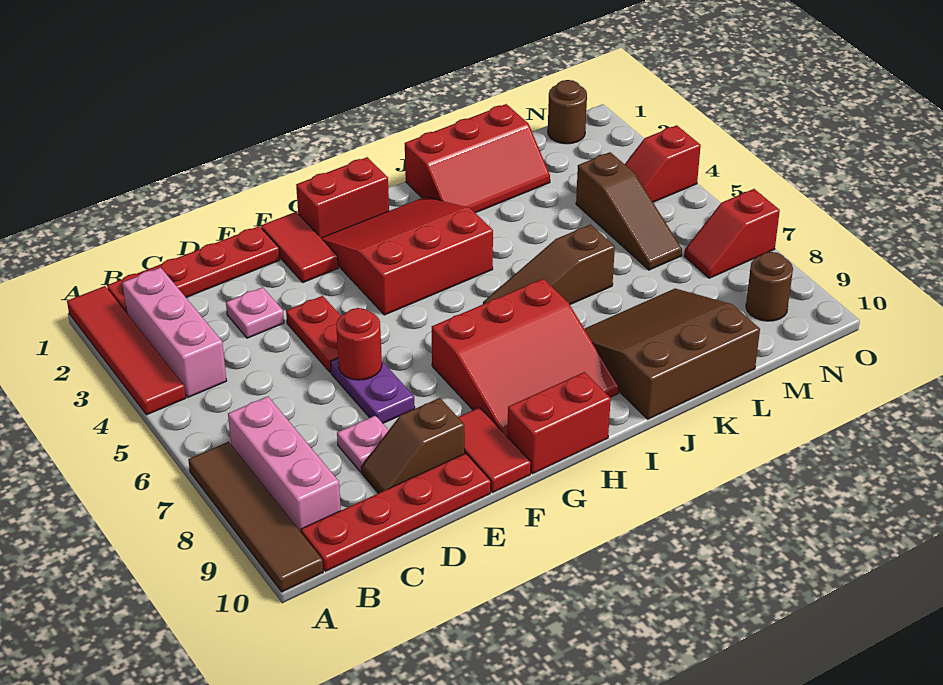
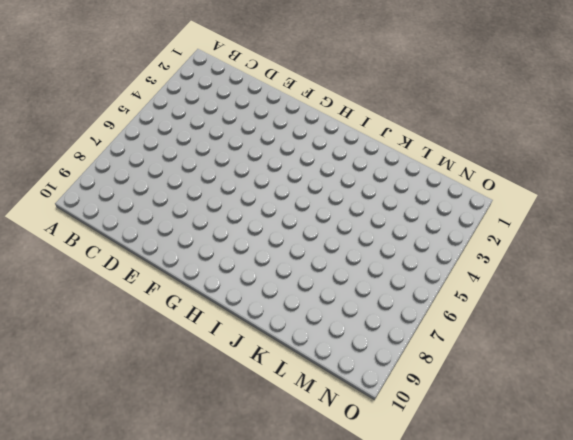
none -> red tile A1:A4 level 1
none -> brown tile A7:A10 level 1
none -> red plate B1:E1 level 1

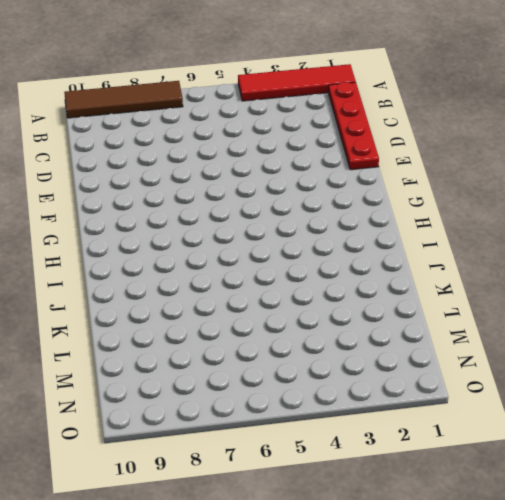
none -> pink brick B2:B4 level 1
none -> pink brick B7:B9 level 1
none -> red plate B10:E10 level 1

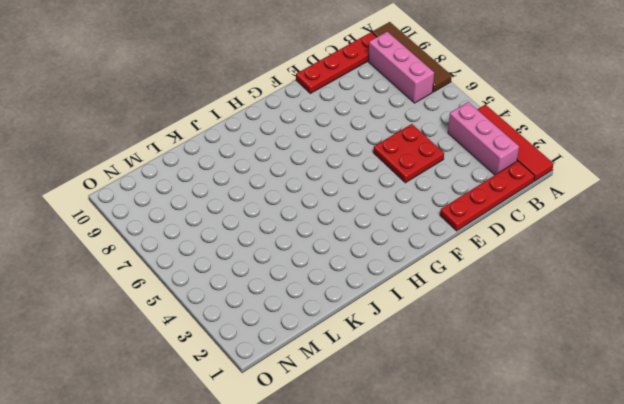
red plate D4:E5 level 1 -> red plate E4:E5 level 1
none -> pink plate D3 level 1
none -> pink plate D8 level 1
none -> brown slope D9:E9 level 1 top E

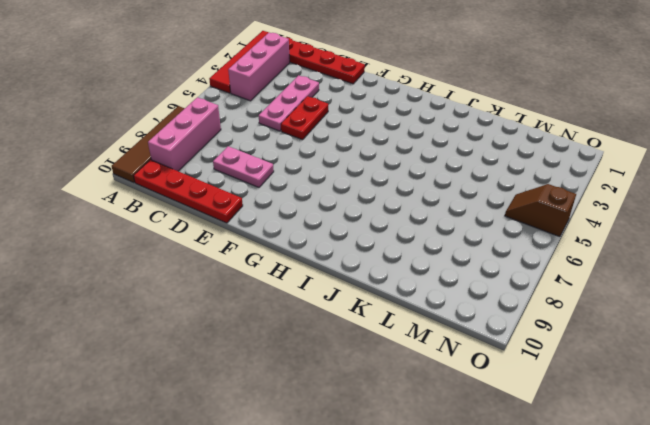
pink plate D3:D5 level 1 -> pink plate D3 level 1
pink plate D8:E8 level 1 -> pink plate D8 level 1
brown slope N5:O5 level 1 top O -> brown slope D9:E9 level 1 top E
none -> purple plate E6:E7 level 1
none -> red tile F1:F2 level 1
none -> red tile F9:F10 level 1

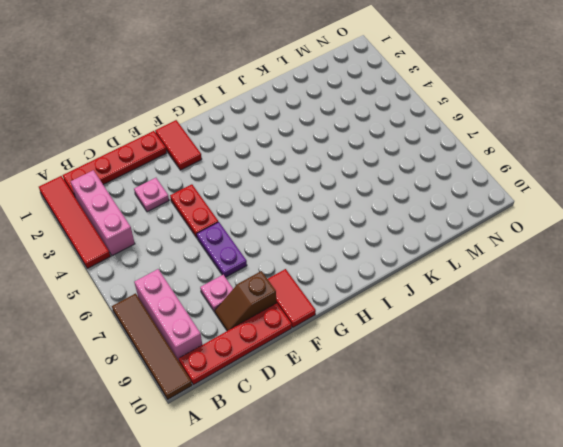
none -> red brick G1:H1 level 1
none -> red slope G2:I4 level 1 top 4
none -> red slope G7:I9 level 1 top 7

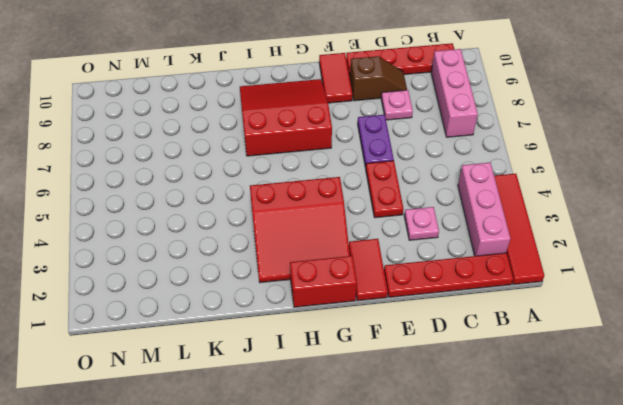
none -> brown tile A7:A10 level 1
none -> red brick G10:H10 level 1
none -> brown slope I6:K6 level 1 top K

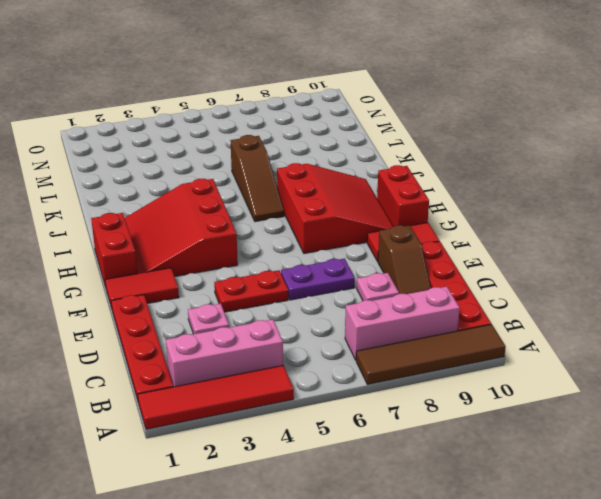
none -> red slope J1:L2 level 1 top 1
none -> brown slope J8:L10 level 1 top 10
none -> brown slope M4:M6 level 1 top 4

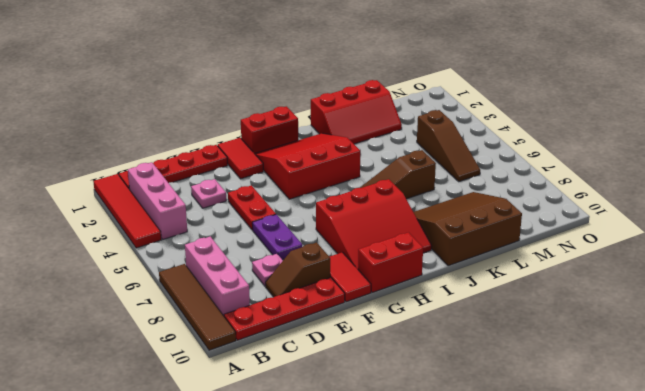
none -> brown round brick N1 level 1
none -> red slope N4:O4 level 1 top O
none -> red slope N7:O7 level 1 top O

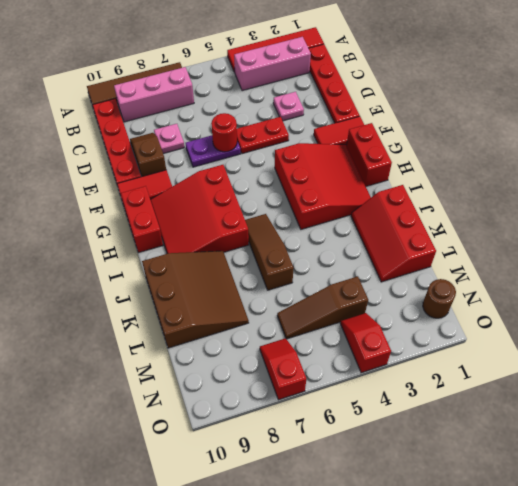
none -> brown round brick N9 level 1

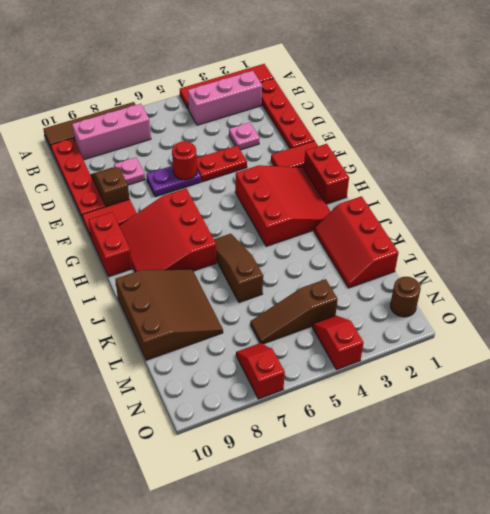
none -> brown round brick N9 level 1

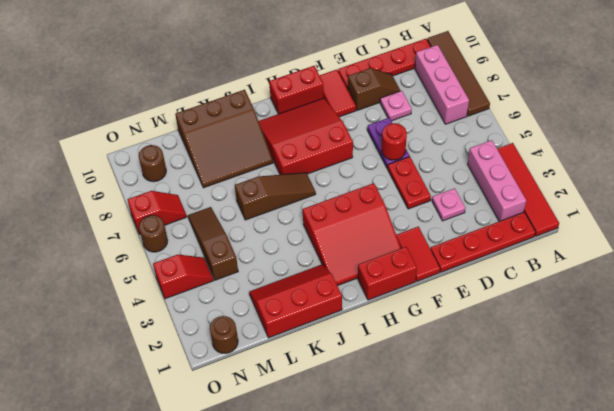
brown round brick O6 level 1 -> none

